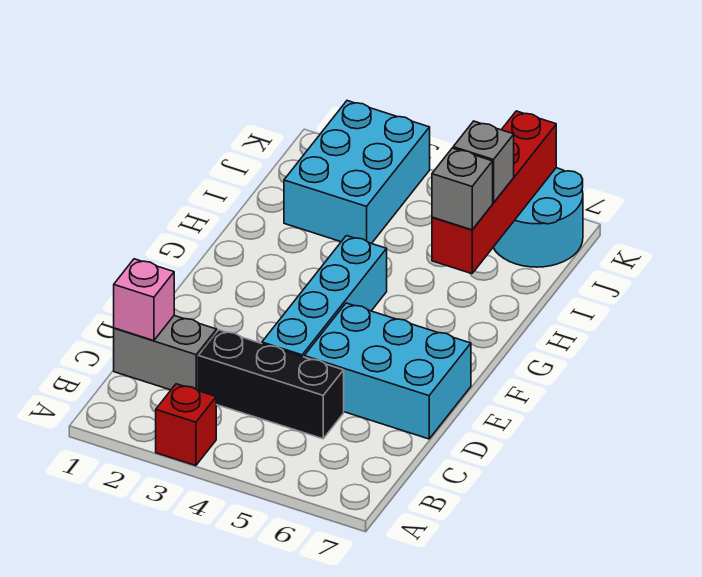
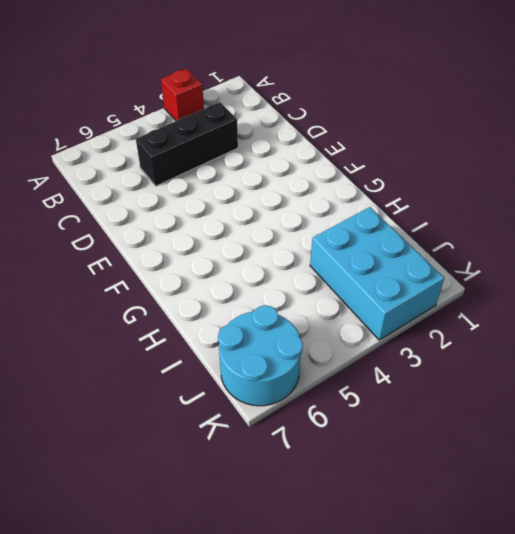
none -> grey brick C1:C2 level 1
none -> cyan brick D4:G4 level 1

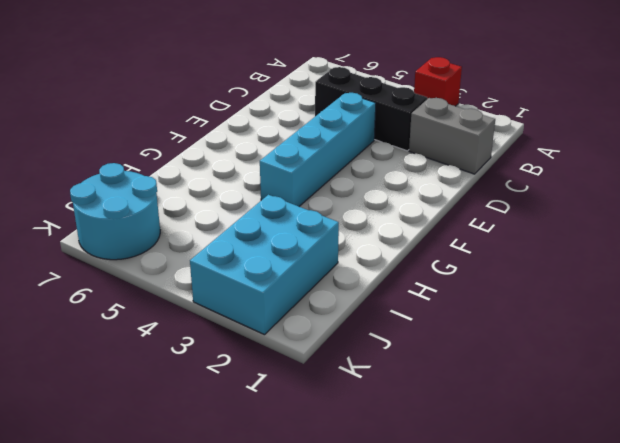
none -> cyan brick D5:E7 level 1
none -> pink brick C1 level 2

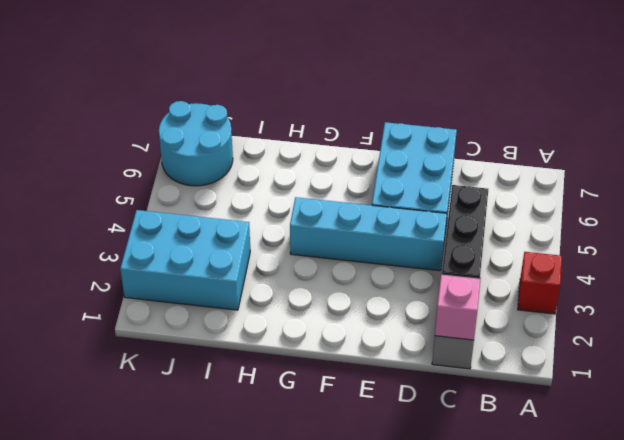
none -> red brick H6:K6 level 2
none -> grey brick H6 level 3

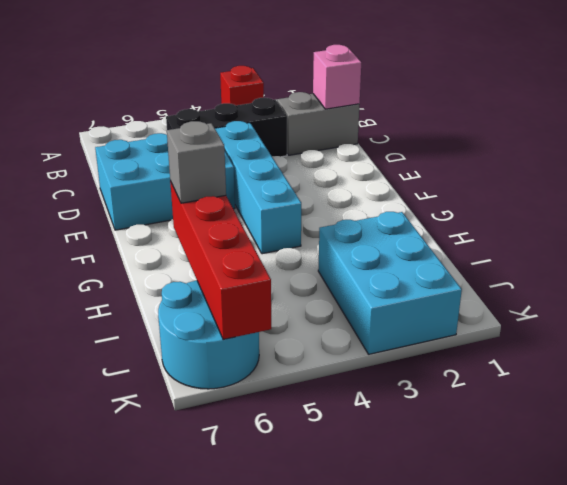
none -> grey brick I6 level 3

